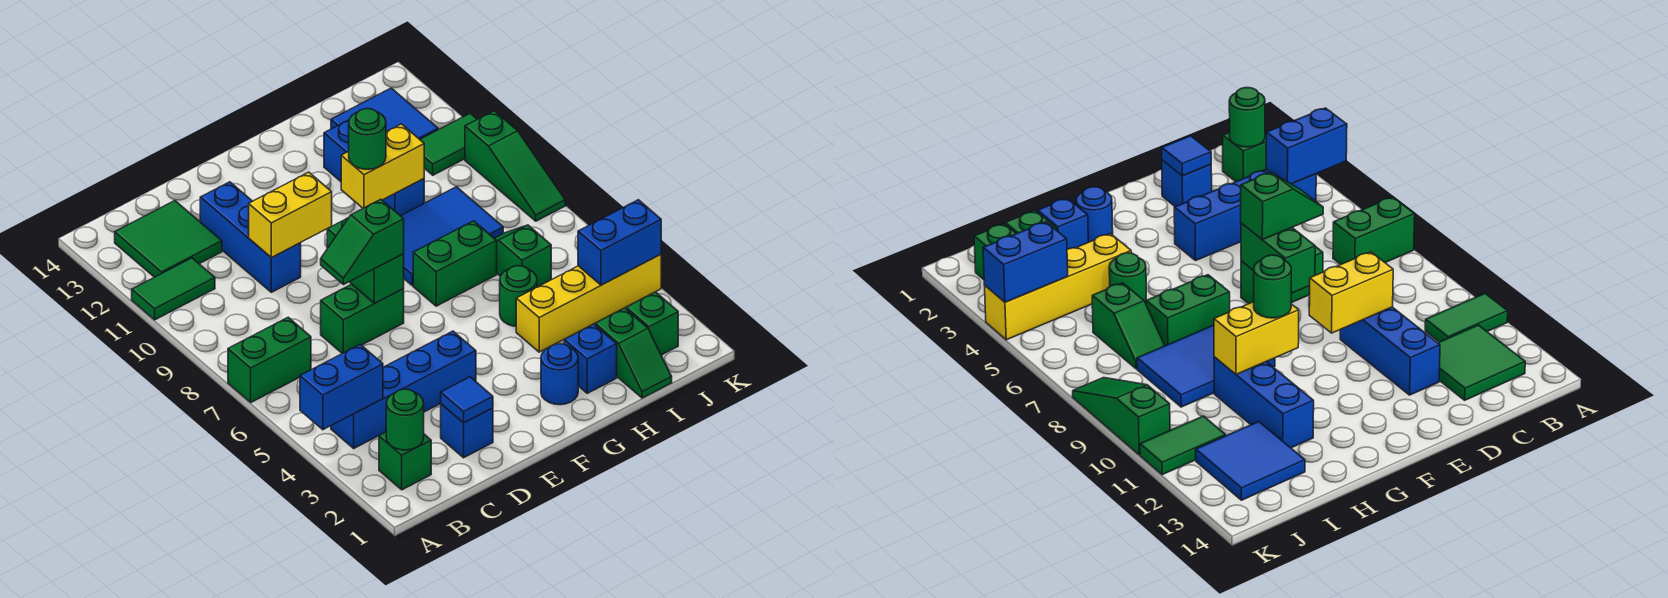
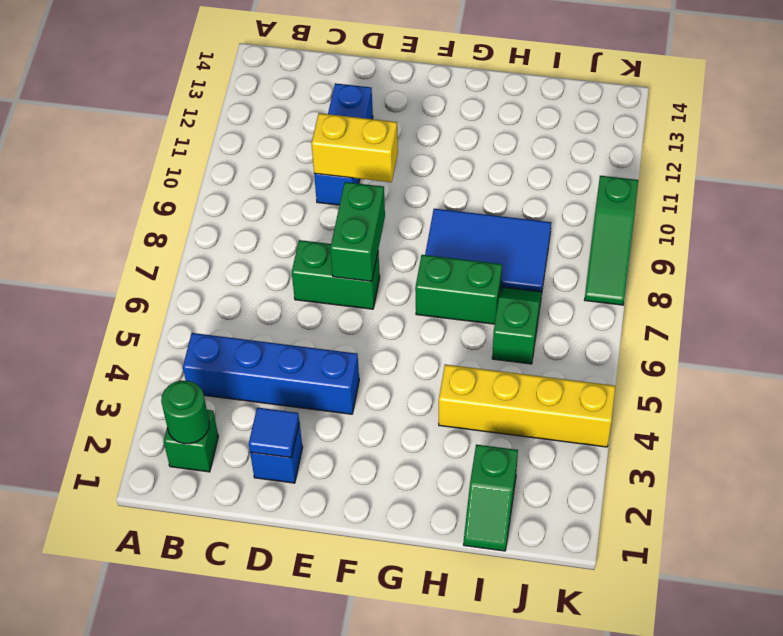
none -> green brick A7:B7 level 1
none -> green tile A11:B11 level 1
none -> green tile B12:C13 level 1
none -> blue round brick G2 level 1

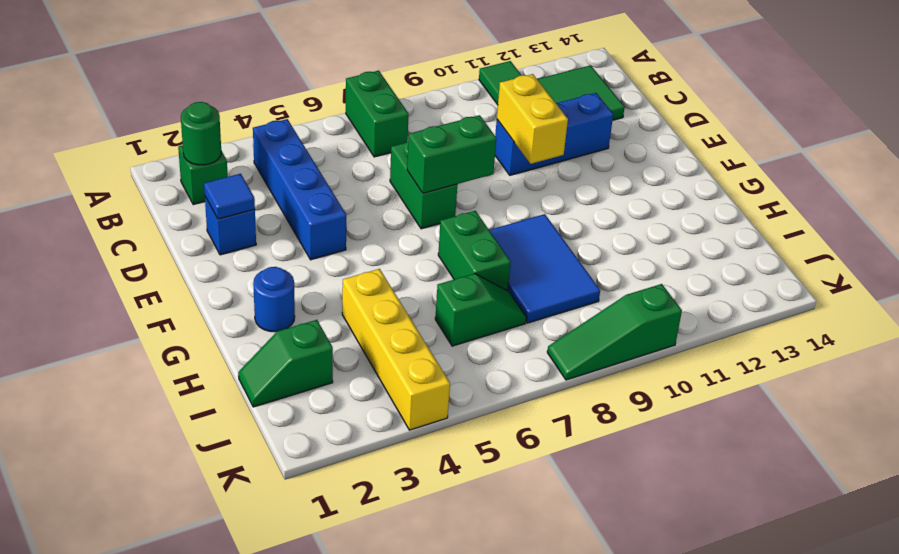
none -> blue brick H2 level 1
none -> green round brick H5 level 1
none -> blue brick H10:H12 level 1
none -> blue tile I12:J13 level 1

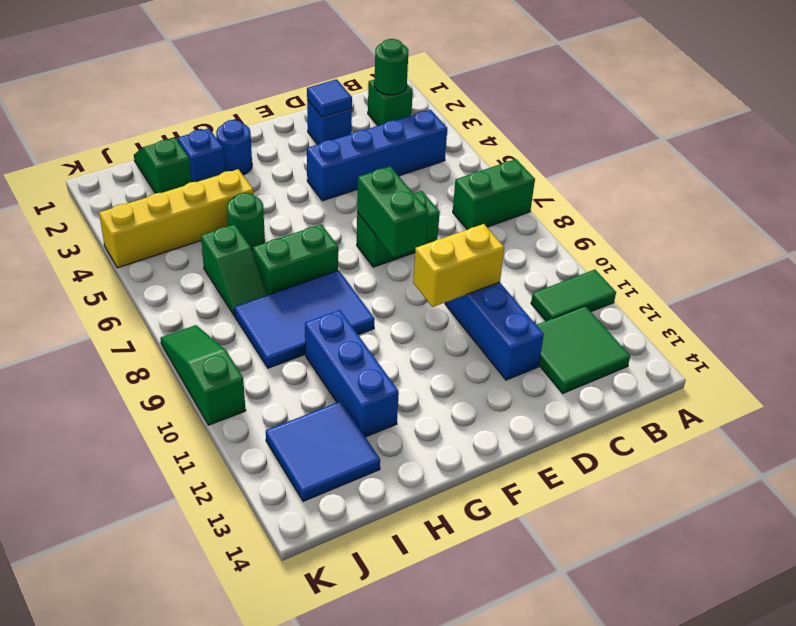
none -> green brick J2 level 1
none -> green tile J11:K11 level 1
none -> blue brick A4:B4 level 2
none -> yellow brick G10:H10 level 2

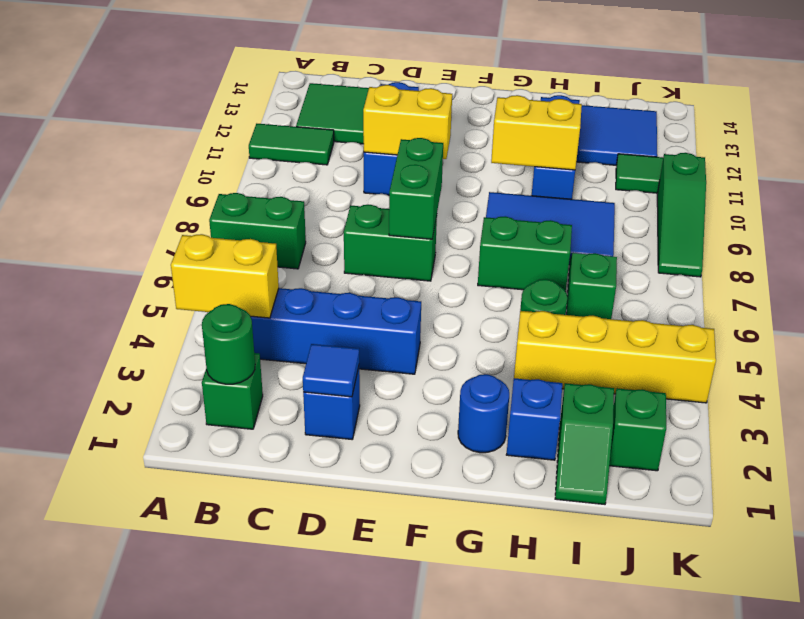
yellow brick A4:B4 level 2 -> blue brick A4:B4 level 2
none -> blue brick J4:K4 level 2
none -> green slope D7:E7 level 3 top E
none -> green round brick G10 level 3

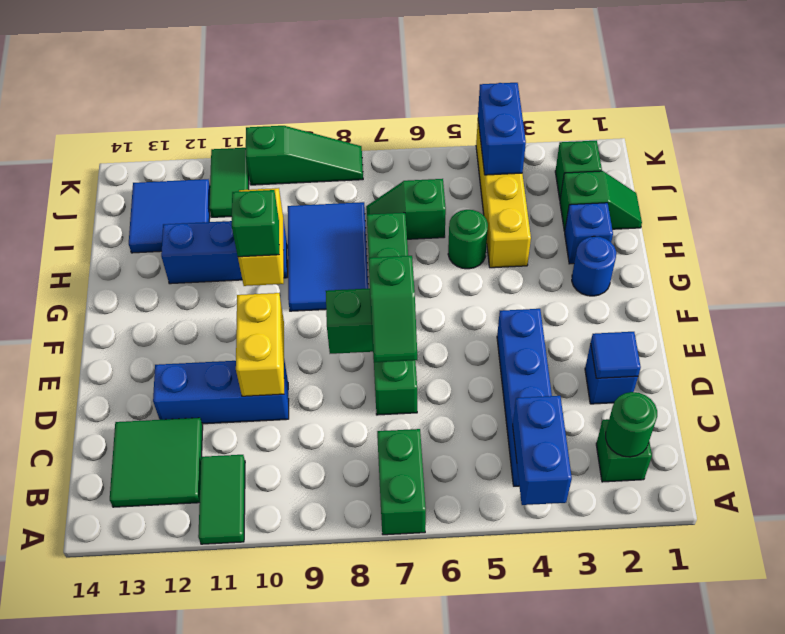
green brick G10 level 3 -> green round brick G10 level 3

